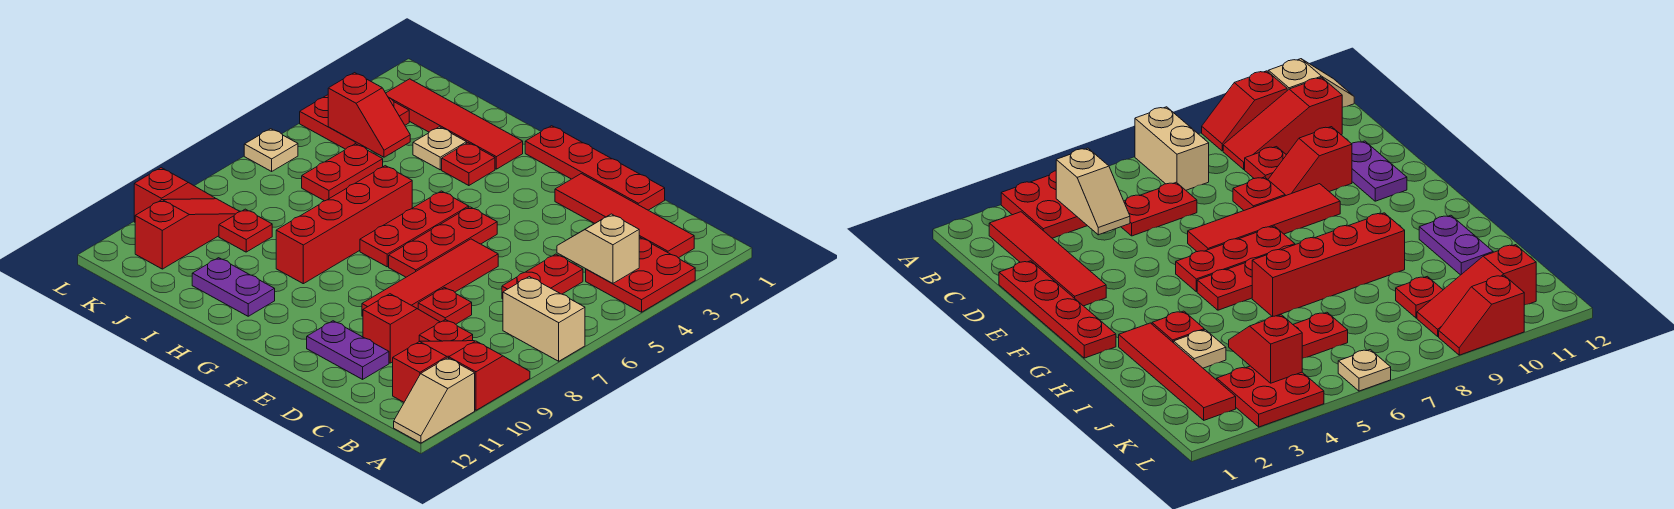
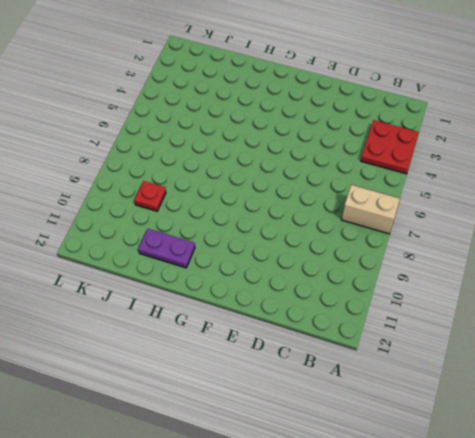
none -> red slope A9:A10 level 1 top 10
none -> tan slope A11:A12 level 1 top 11
none -> red tile B2:E2 level 1

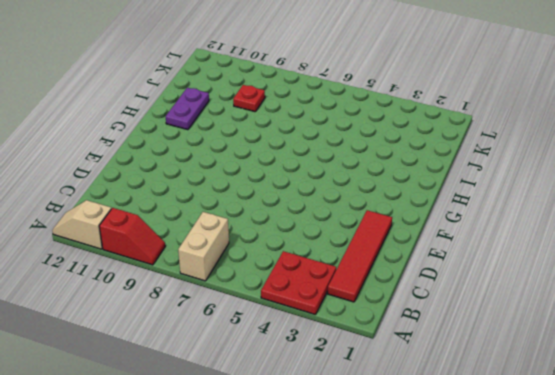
none -> red slope B9:B11 level 1 top 11
none -> red plate C5:C6 level 1
none -> red plate C9 level 1

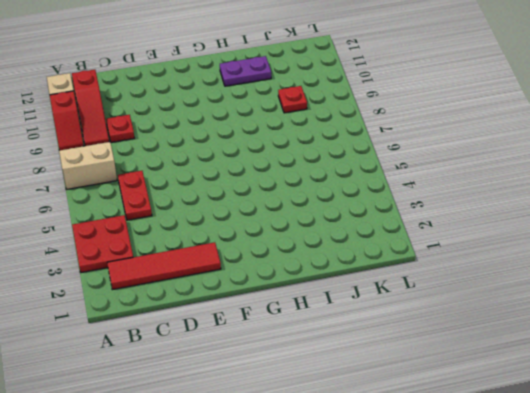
none -> red plate D1:G1 level 1
none -> red plate D8 level 1
none -> red slope D9:D10 level 1 top 10

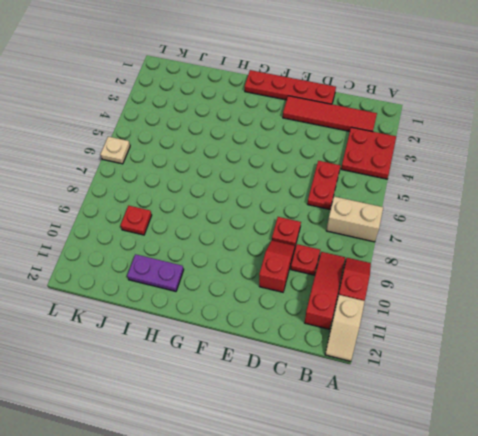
none -> purple plate D11:E11 level 1
none -> red tile E6:E9 level 1
none -> red plate F5:F7 level 1

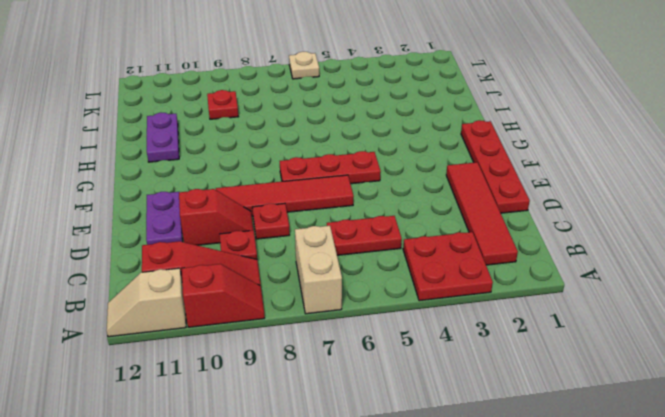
none -> red plate G5:G7 level 1
none -> red tile H2:K2 level 1
none -> red plate H3 level 1

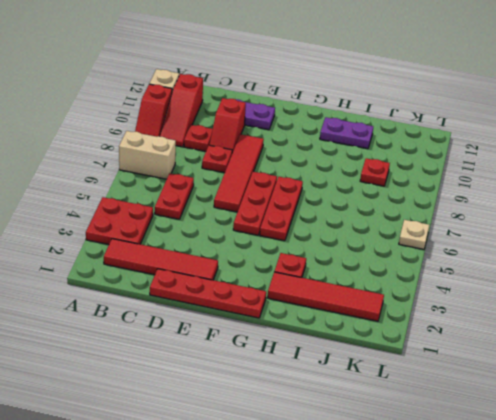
none -> red brick H6:H9 level 1
none -> tan plate I3 level 1
none -> red plate J5:J6 level 1

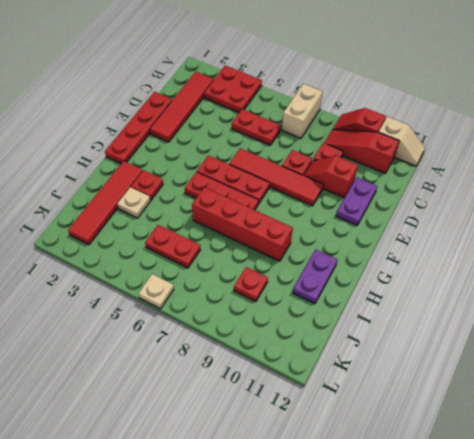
none -> red plate K3:L4 level 1
none -> red slope K9:K11 level 1 top 11
none -> red slope L9:L10 level 1 top 10

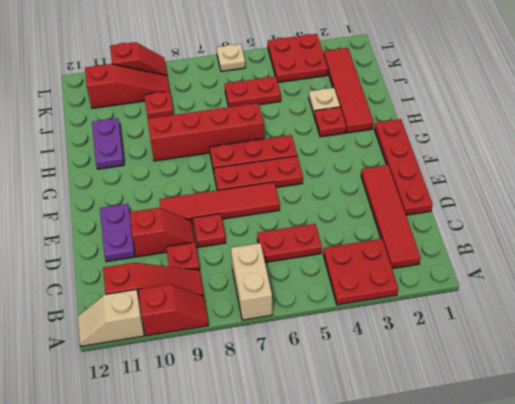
none -> tan slope B4:C4 level 2 top B
none -> red slope J4:K4 level 2 top K

